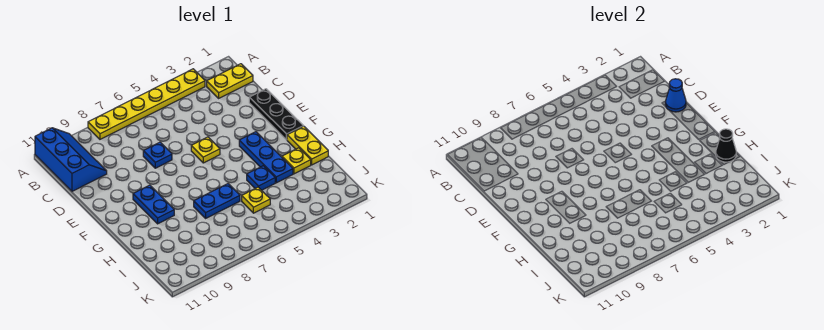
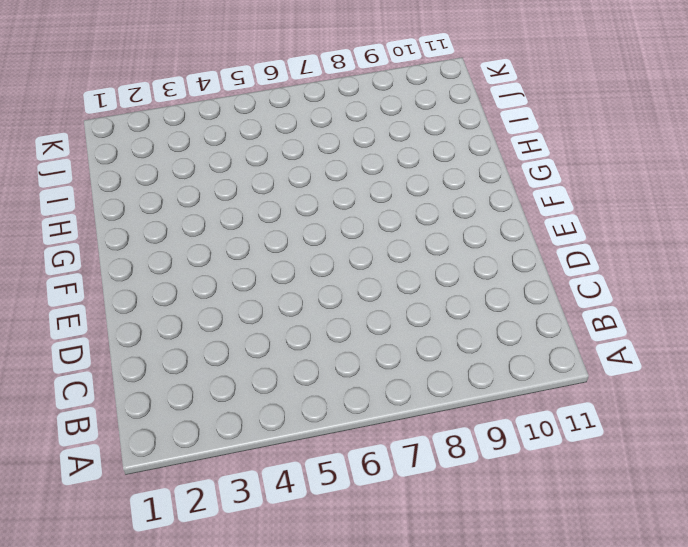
none -> yellow plate A3:A8 level 1
none -> blue slope A10:C11 level 1 top 11
none -> yellow plate B1:B2 level 1

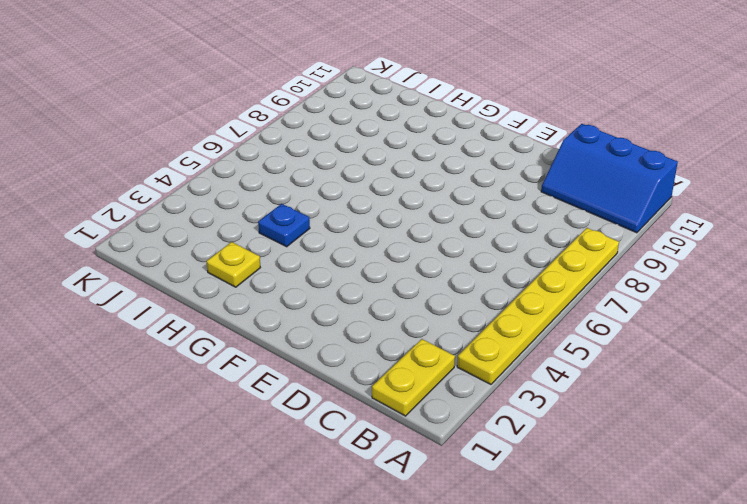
none -> black plate D1:F1 level 1
none -> blue plate D7 level 1
none -> yellow plate E5 level 1

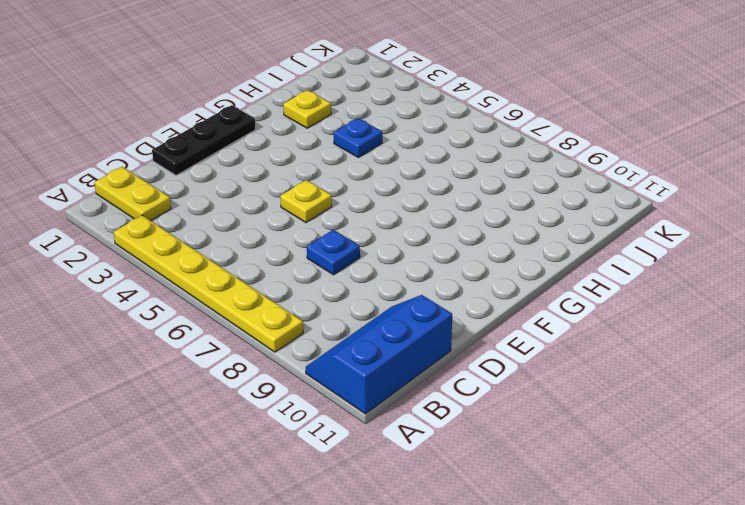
none -> blue plate F3:H3 level 1
none -> blue plate F9:G9 level 1
none -> yellow plate G1:H1 level 1

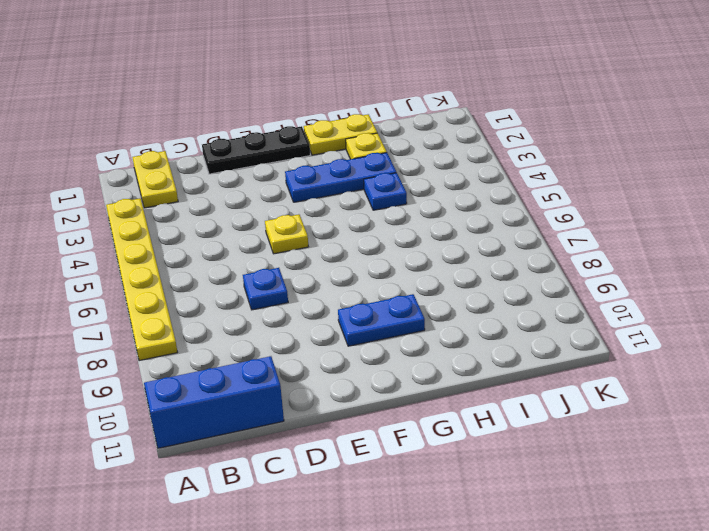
none -> blue plate H6:H7 level 1
none -> yellow plate I5 level 1
none -> blue cone D1 level 2

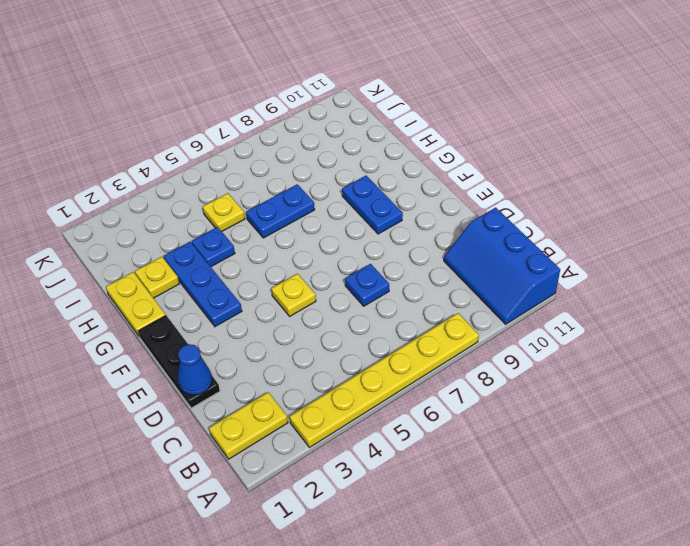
none -> black cone H1 level 2

